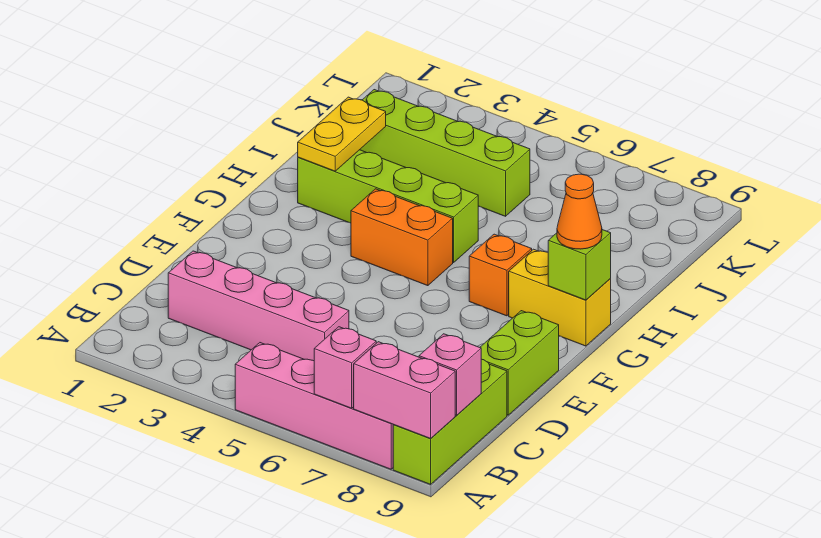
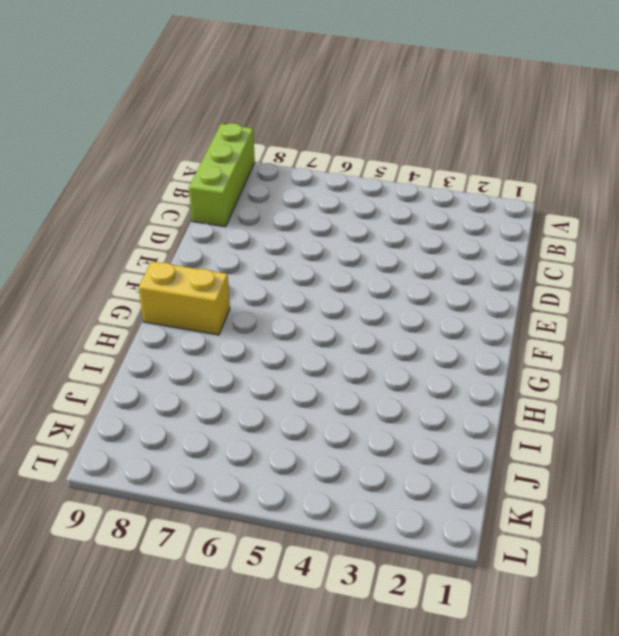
none -> pink brick A5:A8 level 1
none -> pink brick C2:C5 level 1
none -> lime brick D9:E9 level 1

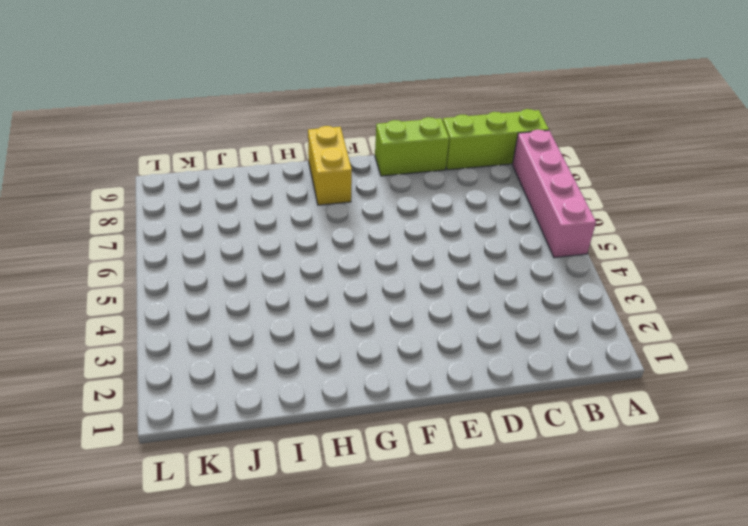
none -> pink brick C2:C5 level 1
none -> orange brick G4:G5 level 1
none -> orange brick G7 level 1

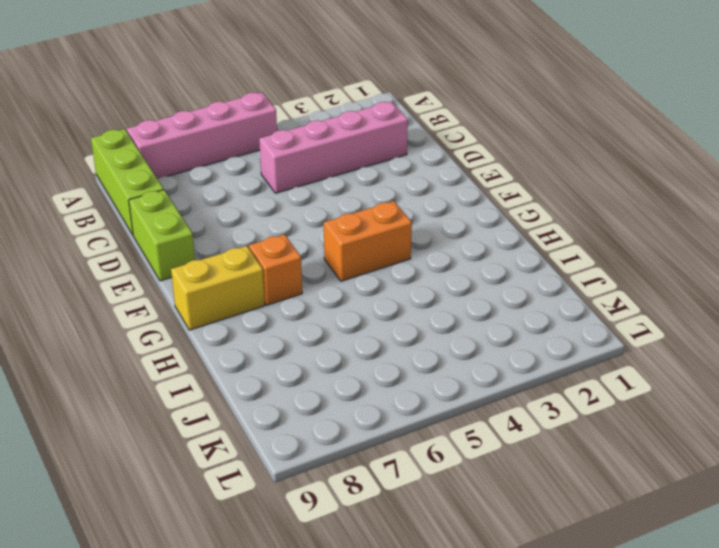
none -> lime brick H2:H5 level 1
none -> lime brick J2:J5 level 1
none -> pink brick A7 level 2

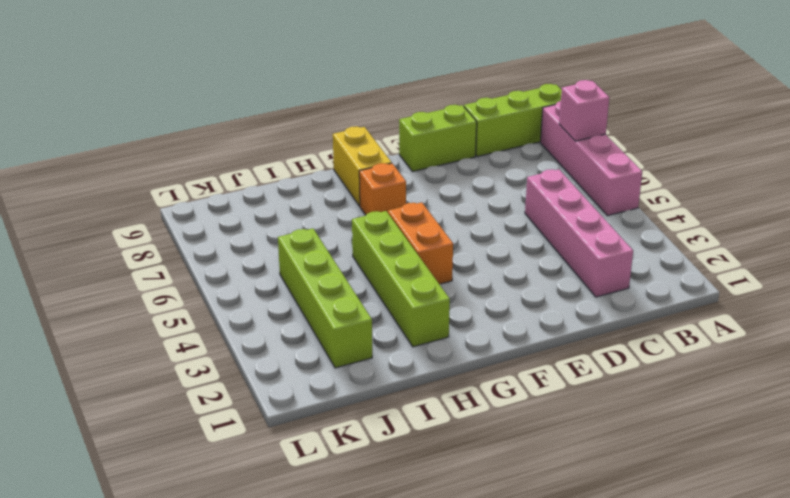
none -> pink brick A8:A9 level 2
none -> pink brick B9 level 2
none -> lime brick G9 level 2

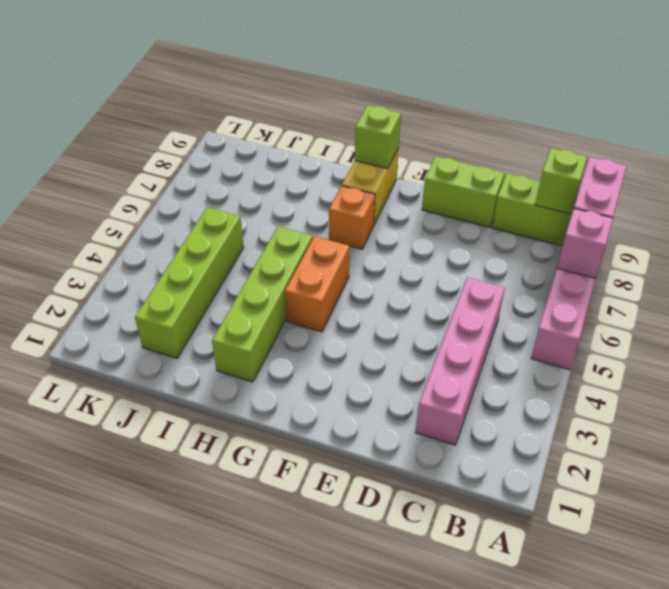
lime brick B9 level 2 -> pink brick B9 level 2
none -> yellow plate H2:I2 level 2
none -> orange cone G9 level 3

